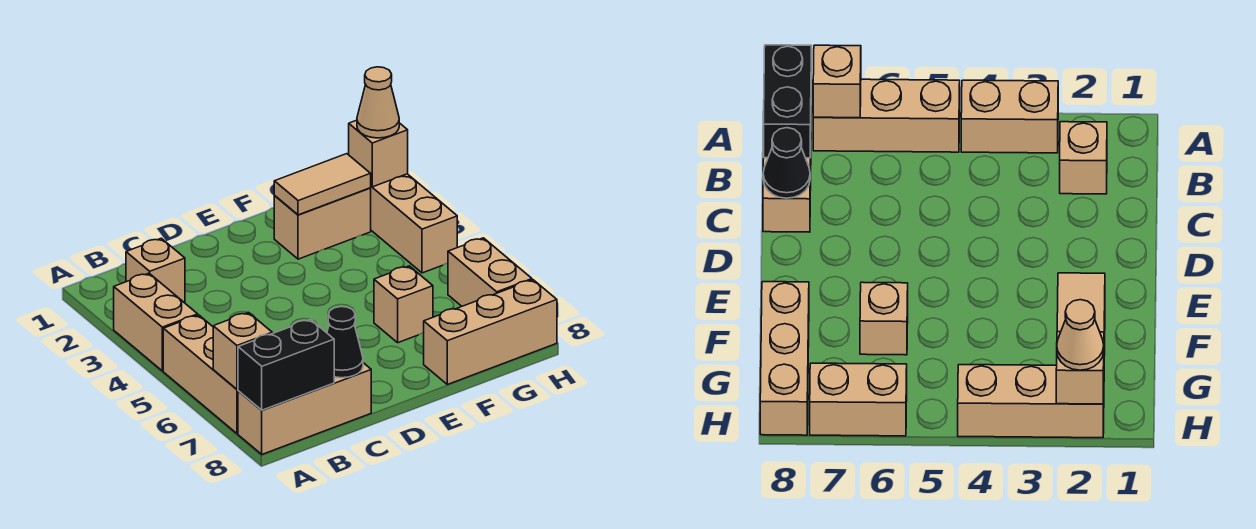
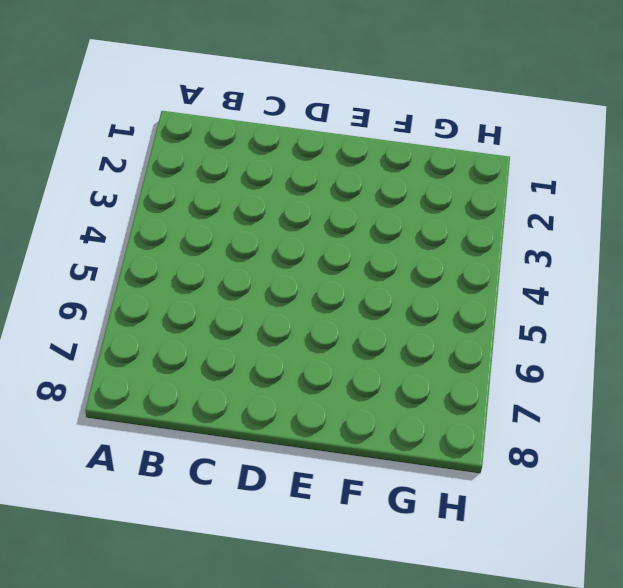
none -> tan brick A3:A4 level 1
none -> tan brick A5:A7 level 1
none -> tan brick A8:C8 level 1

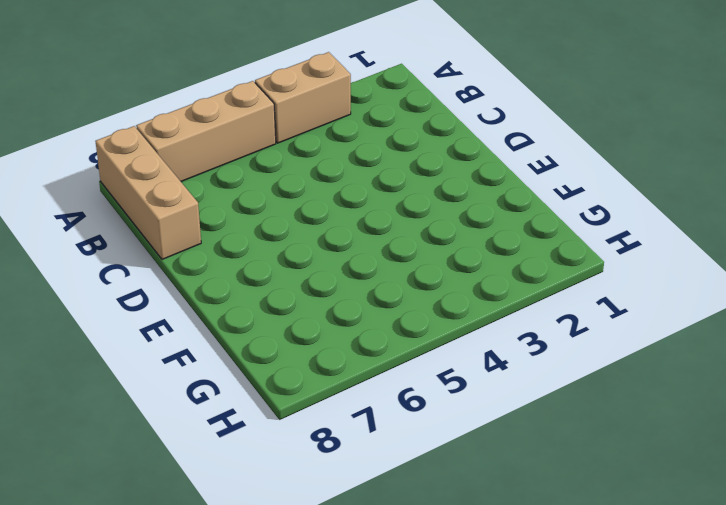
none -> tan brick B2 level 1
none -> tan brick F2:G2 level 1
none -> tan brick F6 level 1

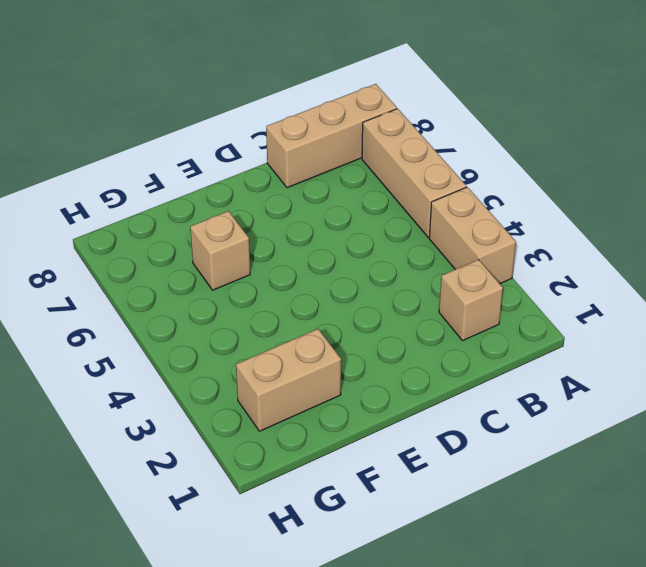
none -> tan brick F8:H8 level 1
none -> tan brick H2:H4 level 1
none -> tan brick H6:H7 level 1

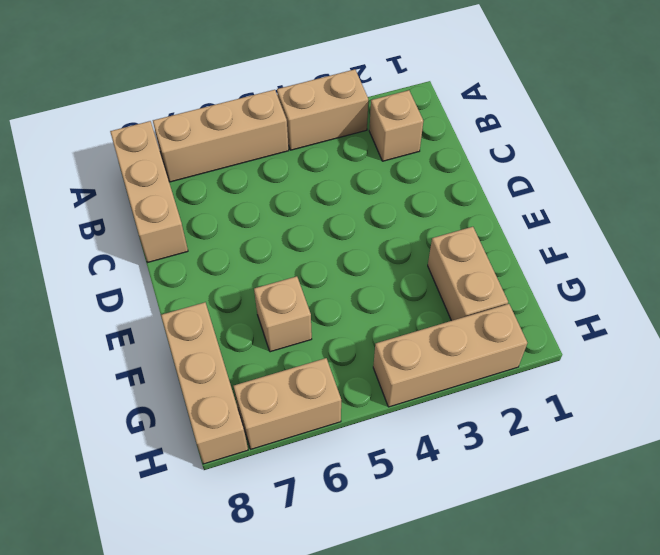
none -> tan brick A7 level 2
none -> black brick A8:B8 level 2
none -> black cone C8 level 2

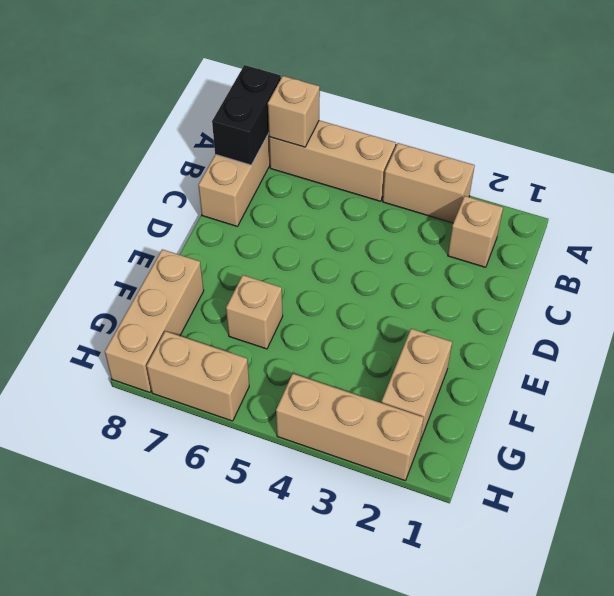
none -> black cone C8 level 2
none -> tan tile F2:G2 level 2
none -> tan brick H2 level 2

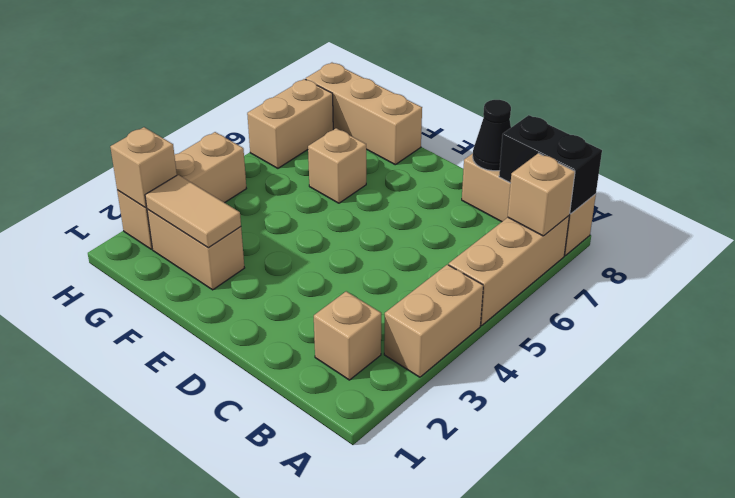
none -> tan cone H2 level 3

